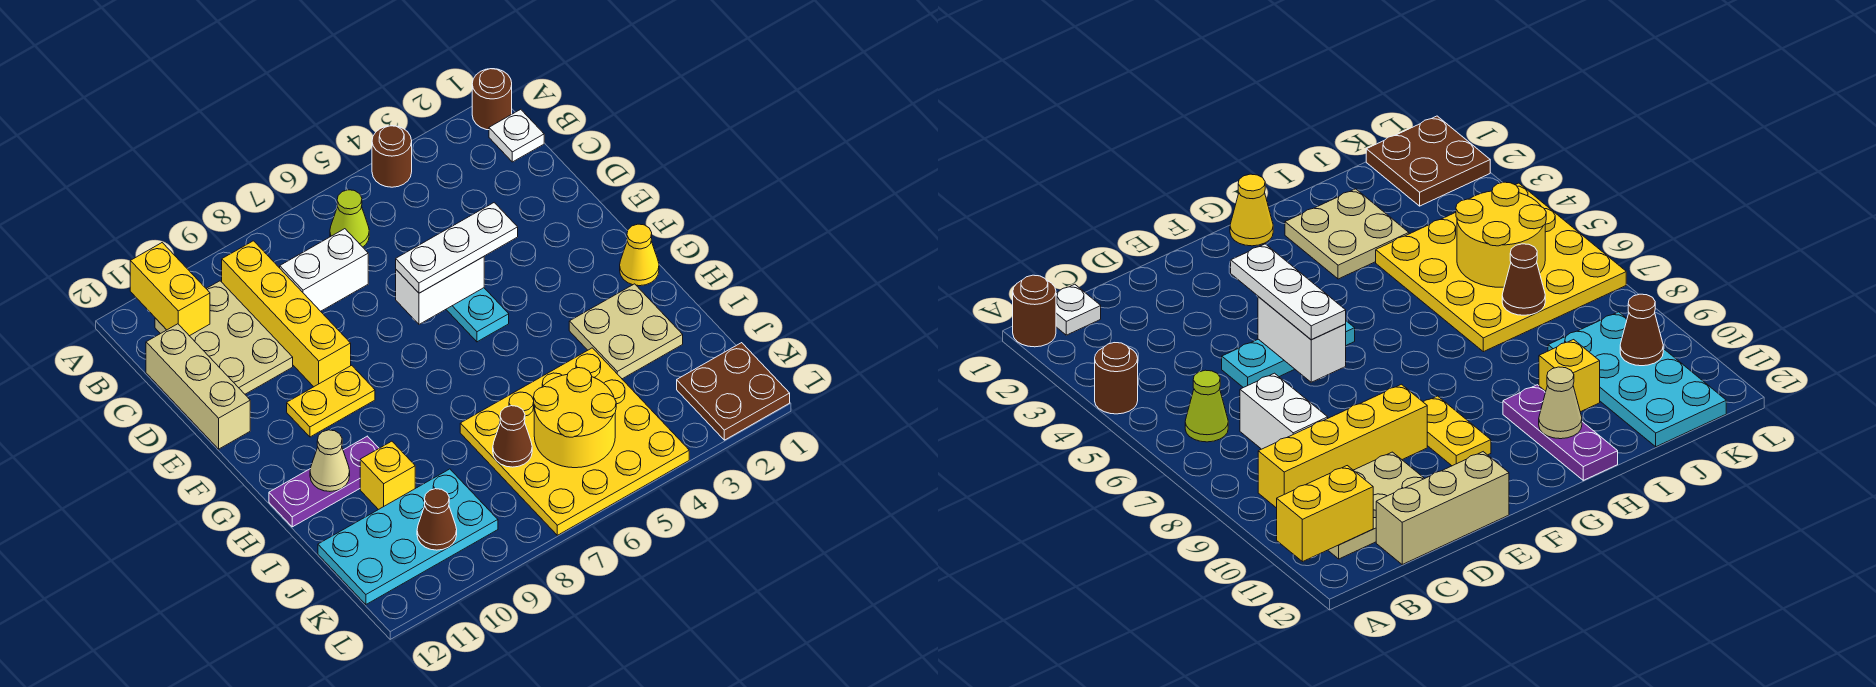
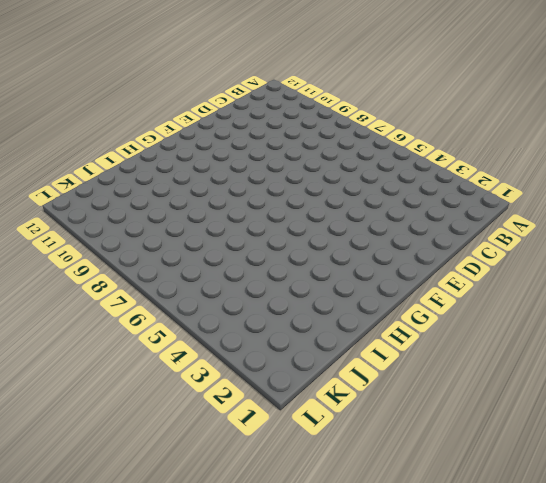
none -> brown round brick A1 level 1
none -> brown round brick A4 level 1
none -> white plate B1 level 1

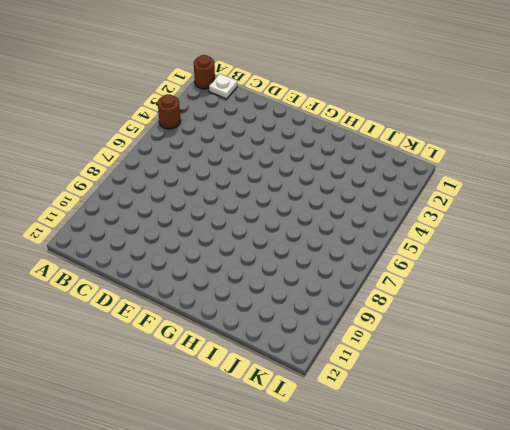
none -> lime cone B6 level 1
none -> yellow brick B9:E9 level 1
none -> tan plate B10:D11 level 1

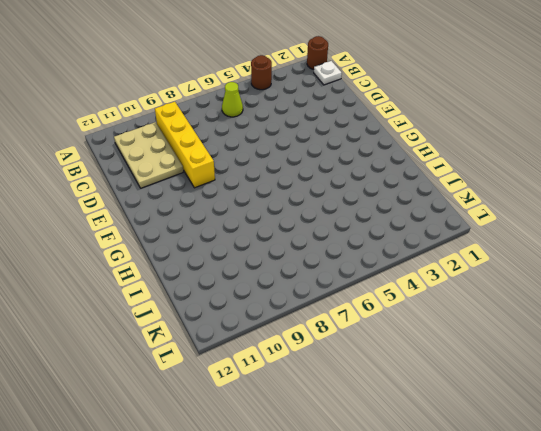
none -> white brick C7:C8 level 1
none -> tan brick C12:E12 level 1
none -> cyan plate D5:F5 level 1

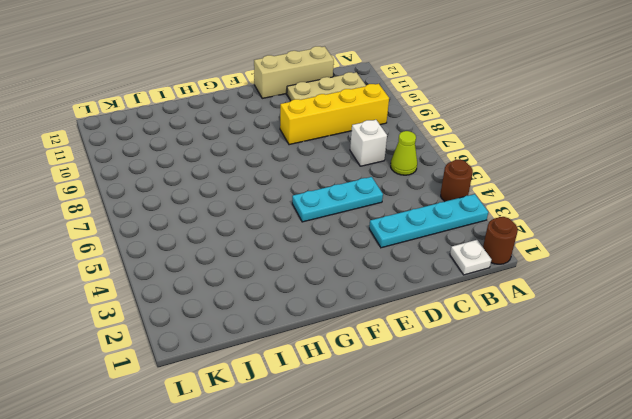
cyan plate A3:D3 level 1 -> none
white brick C7 level 1 -> white brick C7:C8 level 1
none -> yellow plate F9:F10 level 1
none -> yellow cone G1 level 1
none -> tan plate H2:I3 level 1

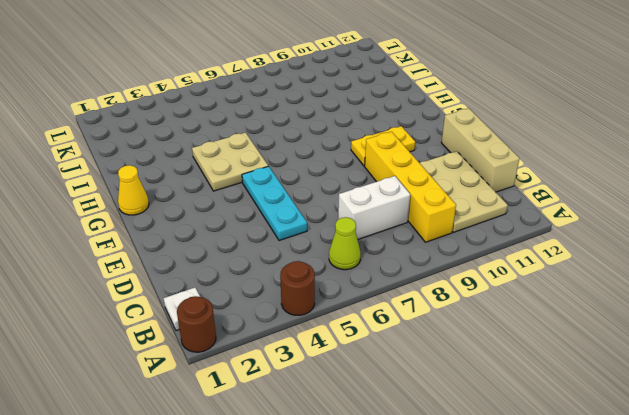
tan plate G4:H5 level 1 -> tan plate H2:I3 level 1
none -> purple plate H10:H12 level 1
none -> yellow plate I4:L7 level 1
none -> yellow brick I10 level 1

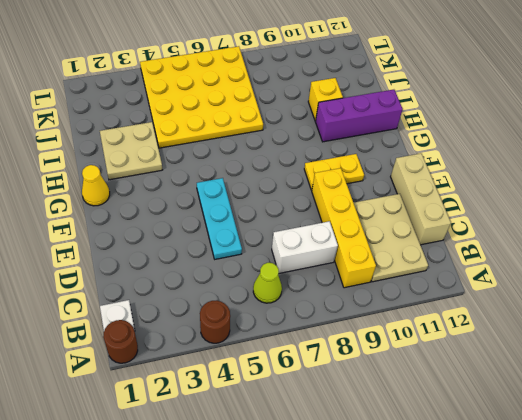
purple brick H10:H12 level 1 -> purple plate H10:H12 level 1
none -> cyan plate J9:K12 level 1
none -> brown plate K1:L2 level 1
none -> yellow brick A11:B11 level 2

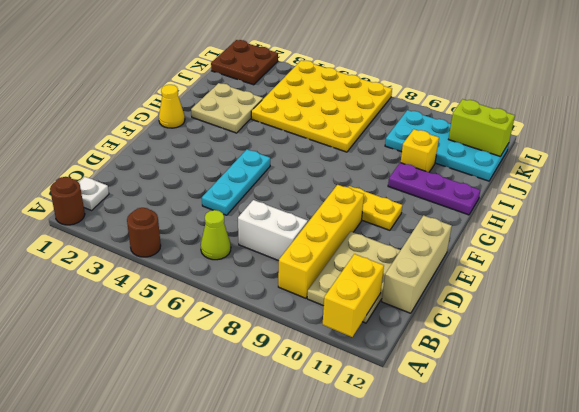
lime brick K11:K12 level 2 -> none
none -> white brick E5:E6 level 2
none -> tan cone H11 level 2
none -> yellow round brick J5:K6 level 2

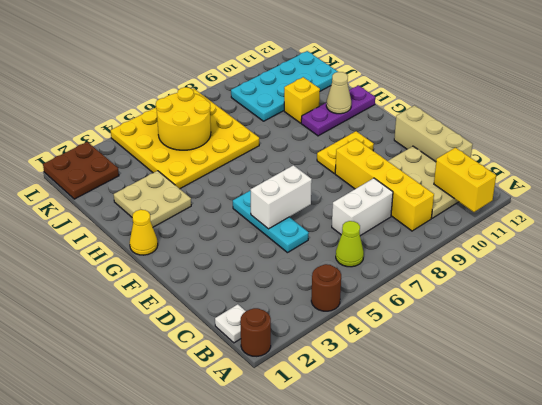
none -> brown cone J7 level 2
none -> brown cone K10 level 2
none -> white plate E4:E6 level 3

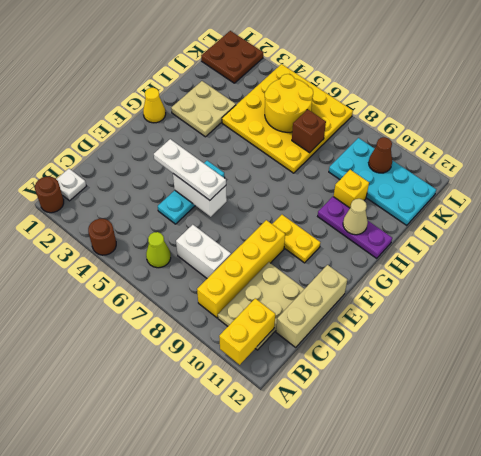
brown brick J7 level 2 -> brown cone J7 level 2

